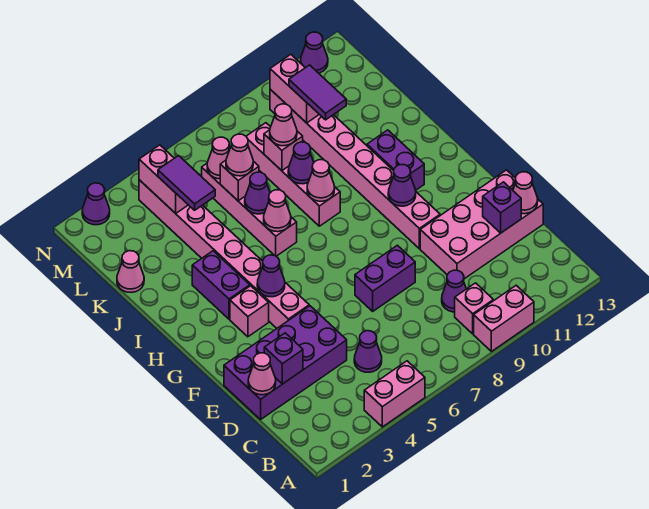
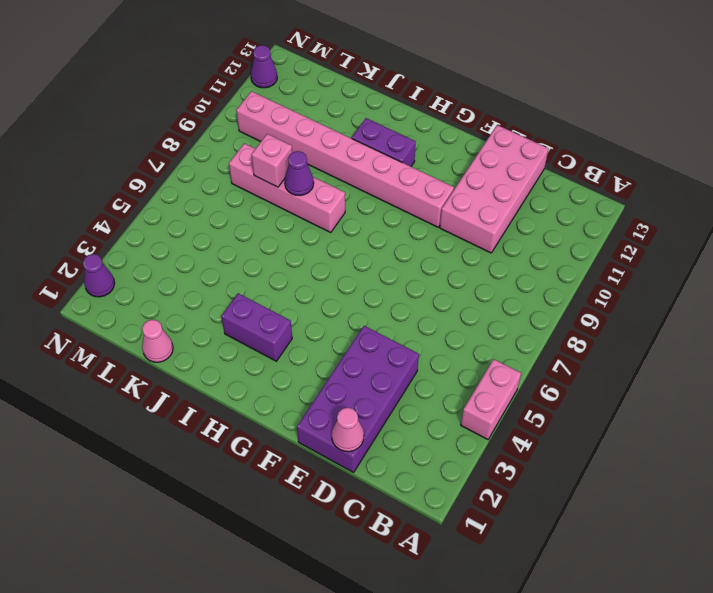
none -> pink brick A9:A10 level 1
none -> pink brick B9 level 1
none -> purple cone C5 level 1
none -> purple cone C9 level 1

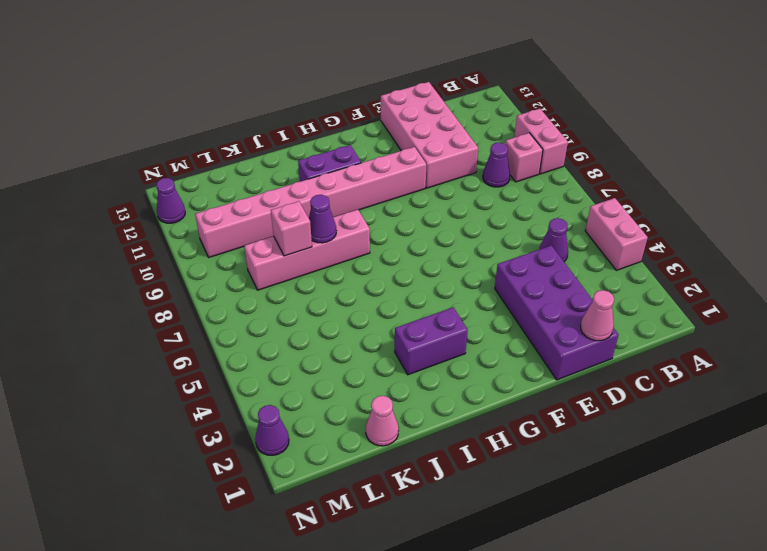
none -> purple brick E7:E8 level 1
none -> pink brick F4:M4 level 1
none -> pink brick G3 level 1
none -> pink brick I6:L6 level 1

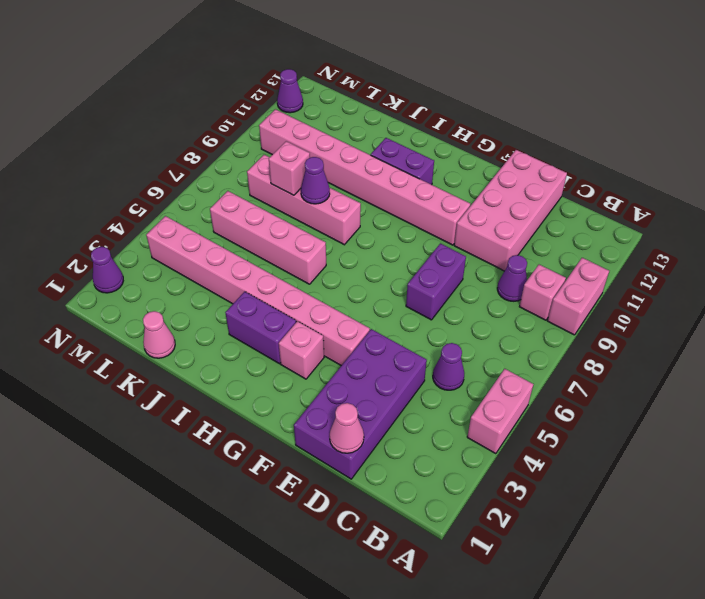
none -> purple brick D2 level 2
none -> purple brick D12 level 2
none -> pink cone D13 level 2
none -> purple cone G4 level 2

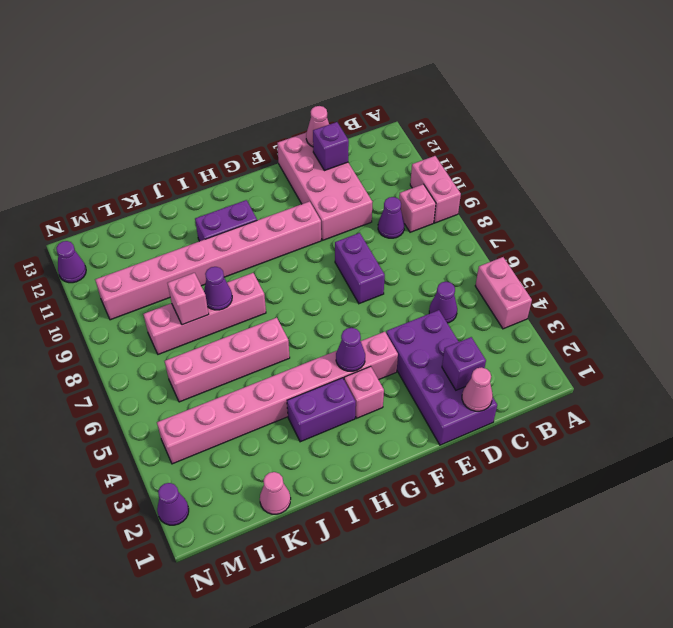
none -> purple cone G10 level 2
none -> pink cone I6 level 2
none -> pink cone I8 level 2
none -> purple cone J6 level 2

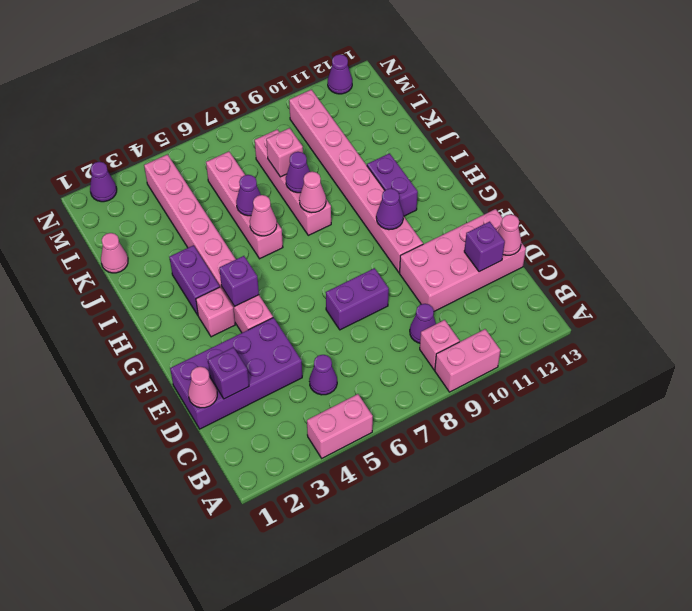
purple brick G4 level 2 -> purple cone G4 level 2
none -> pink brick K6 level 2
none -> pink brick L4:M4 level 2
none -> pink cone L6 level 2
none -> pink brick L10:M10 level 2

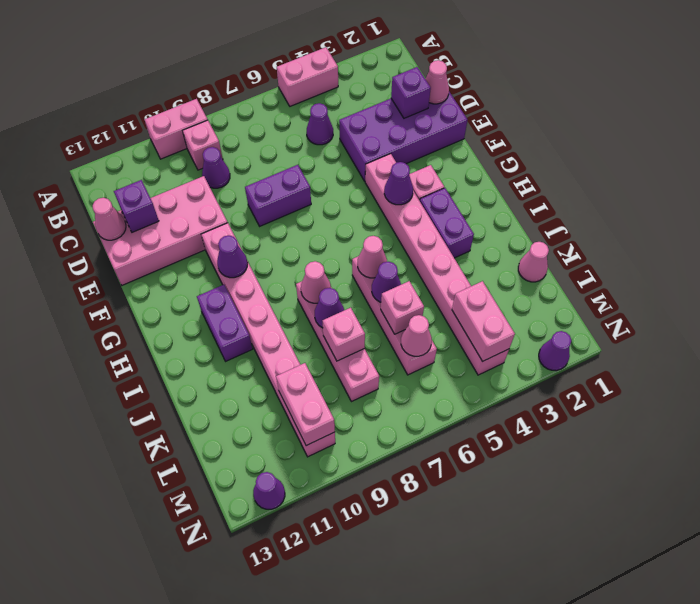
none -> purple tile K4:L4 level 3
none -> pink cone K6 level 3
none -> pink cone K8 level 3
none -> purple tile K10:L10 level 3

